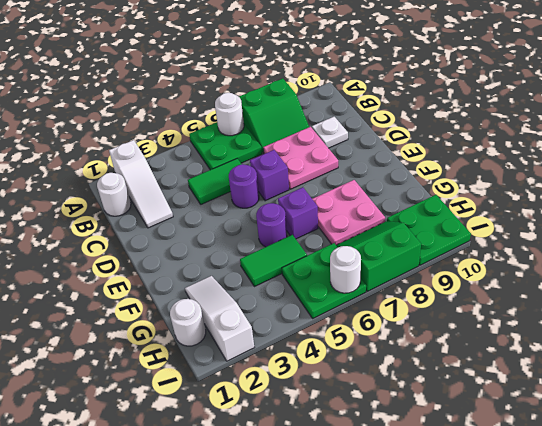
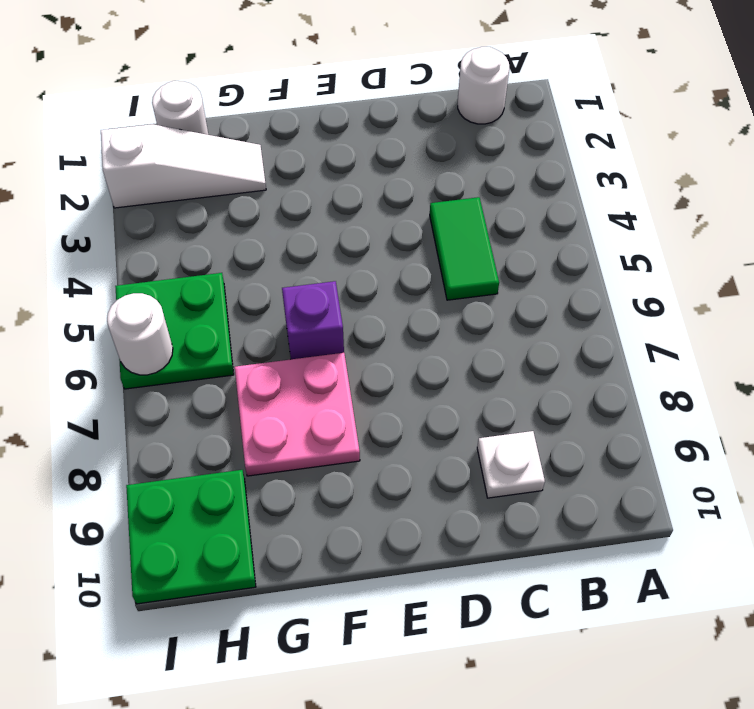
none -> white slope A2:C2 level 1 top A
none -> green plate A5:B6 level 1
none -> green slope A7:B8 level 1 top A

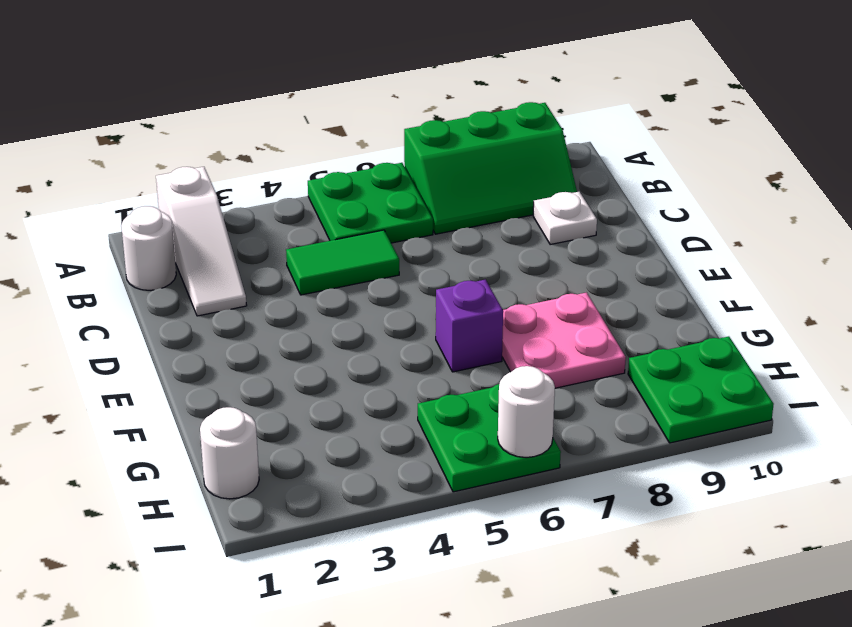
green slope A7:B9 level 1 top A -> green slope A7:B8 level 1 top A
none -> pink plate C7:D8 level 1
none -> purple round brick D5 level 1
none -> purple brick D6 level 1

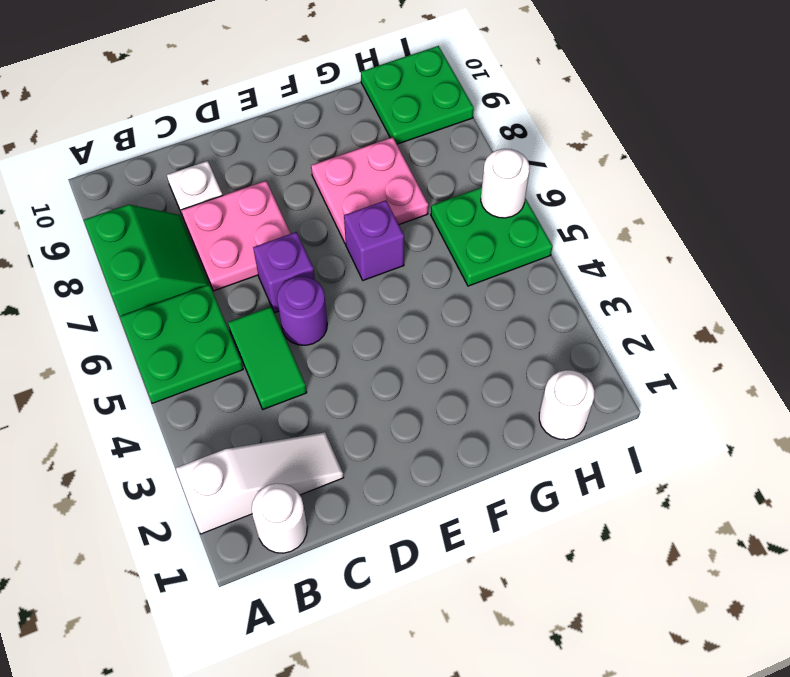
none -> purple round brick F5 level 1
none -> white slope G2:I2 level 1 top I
none -> green tile G4:G5 level 1

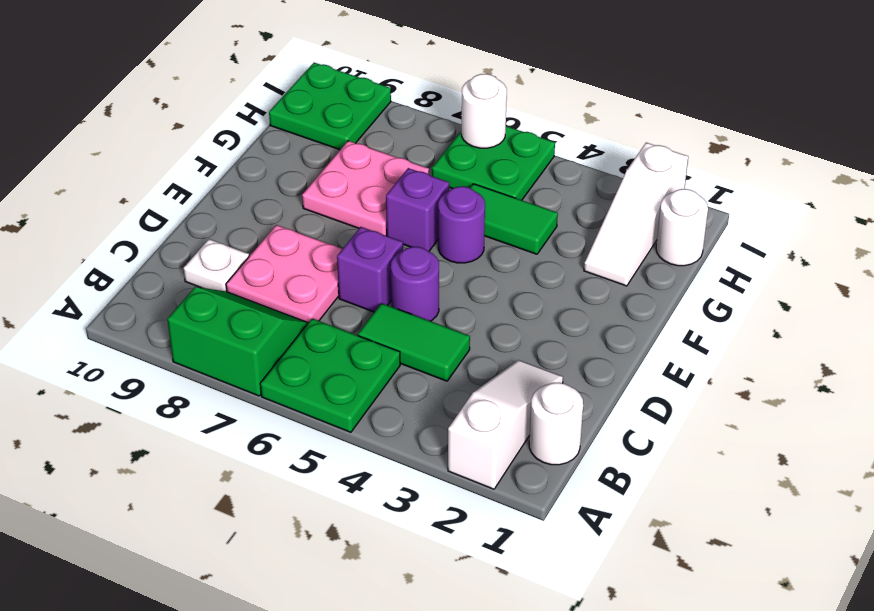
none -> green slope H7:I8 level 1 top I
none -> white round brick A6 level 2

